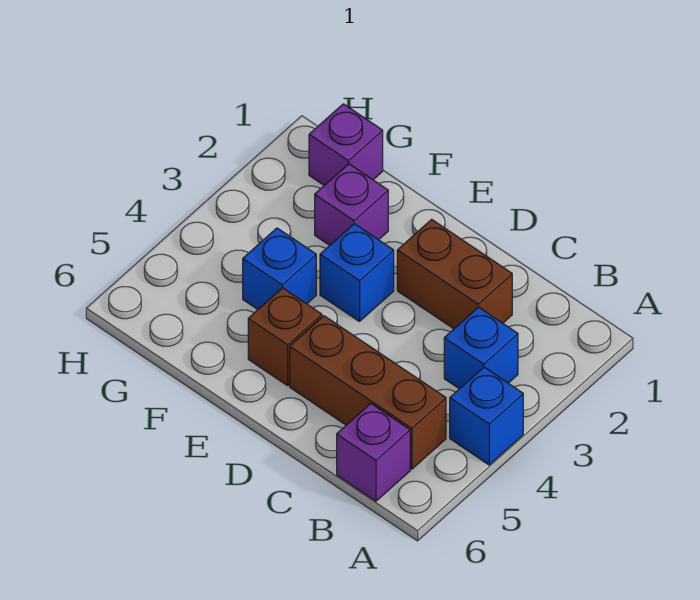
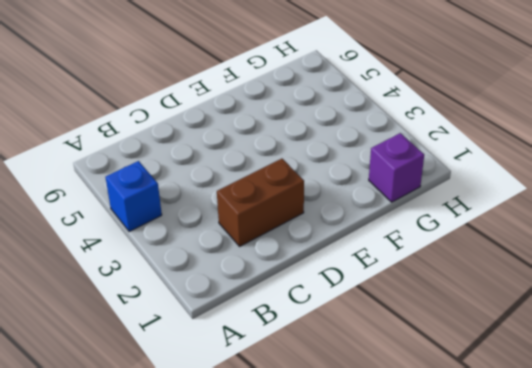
none -> blue brick B3 level 1
none -> brown brick B5:D5 level 1

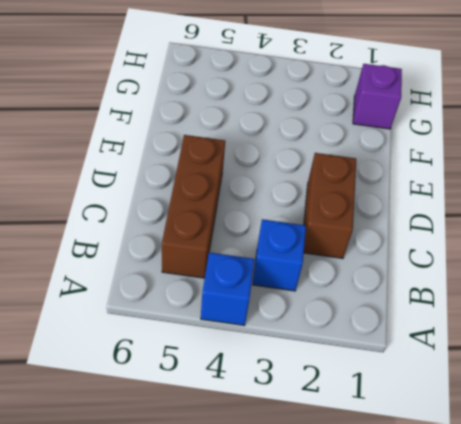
none -> purple brick B6 level 1
none -> blue brick E3 level 1

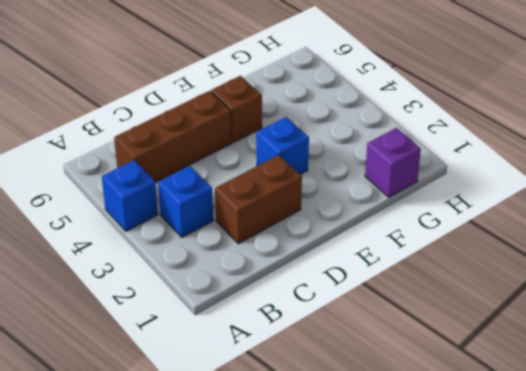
none -> purple brick B6 level 1
none -> purple brick F2 level 1

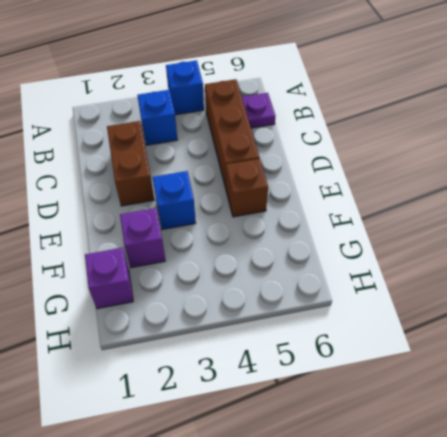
purple plate B6 level 1 -> purple brick B6 level 1
none -> blue brick F4 level 1

